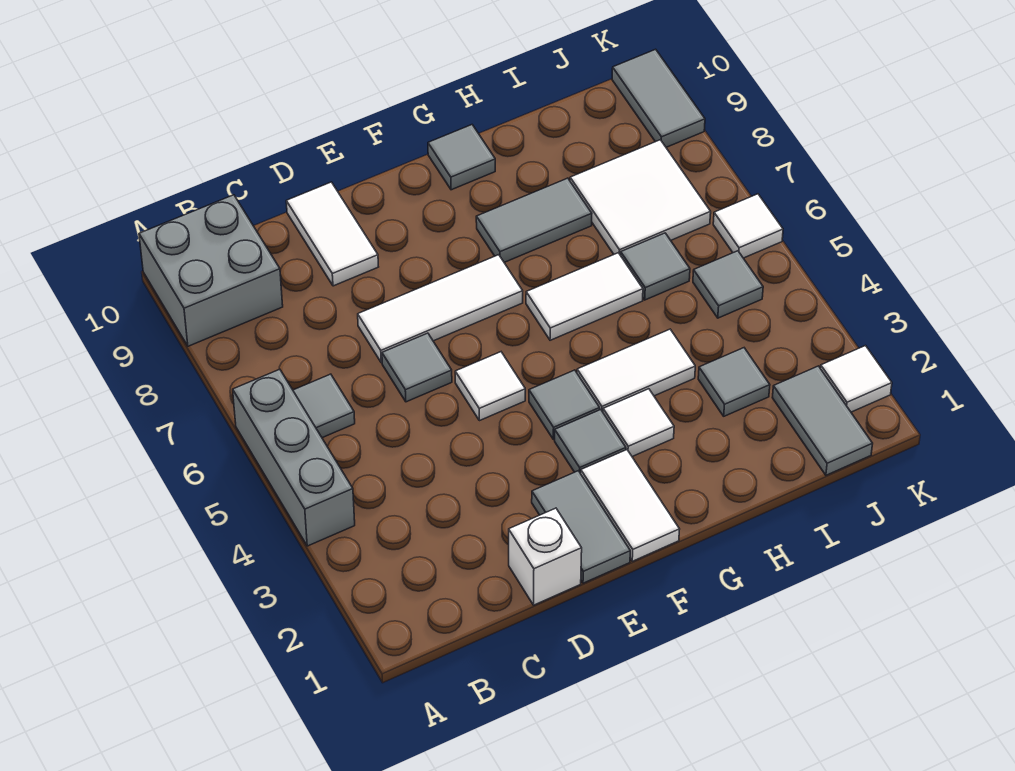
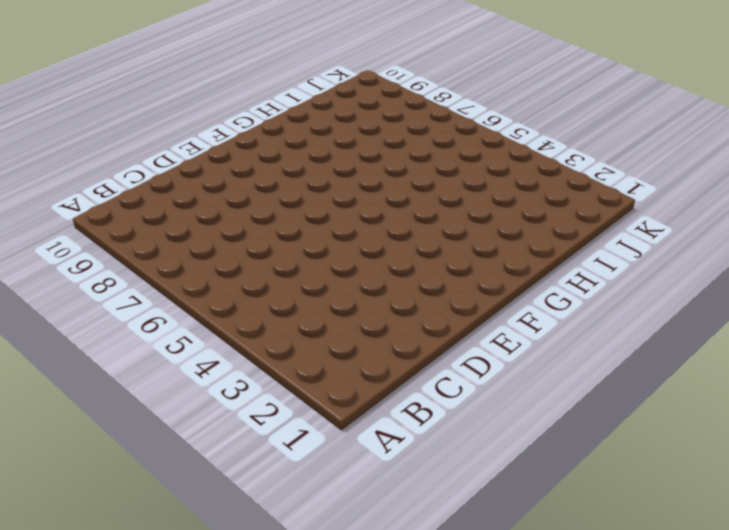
none -> grey brick A4:A6 level 1
none -> grey brick A9:B10 level 1
none -> grey tile B6 level 1

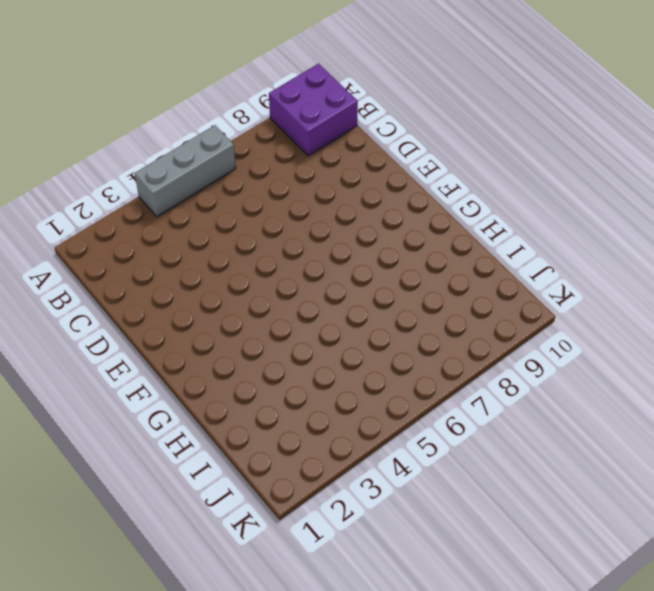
purple brick A9:B10 level 1 -> grey brick A9:B10 level 1
none -> grey tile B6 level 1
none -> white brick D1 level 1
none -> grey tile D6 level 1

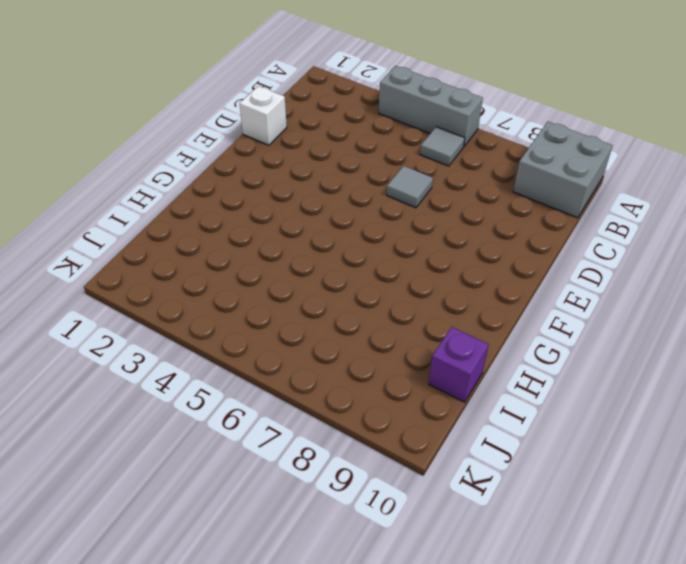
purple brick I10 level 1 -> none
none -> white tile D7:F7 level 1
none -> white tile D9:D10 level 1
none -> grey tile E1:E2 level 1

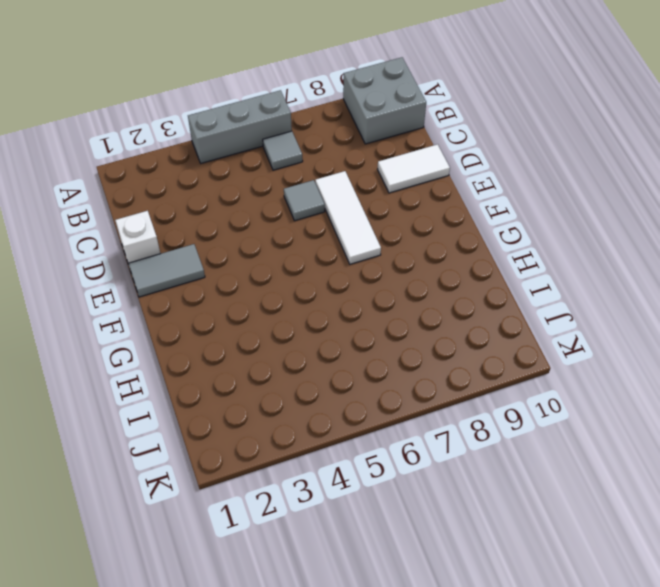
none -> white tile E5 level 1
none -> white tile F1:F2 level 1
none -> grey tile F3 level 1

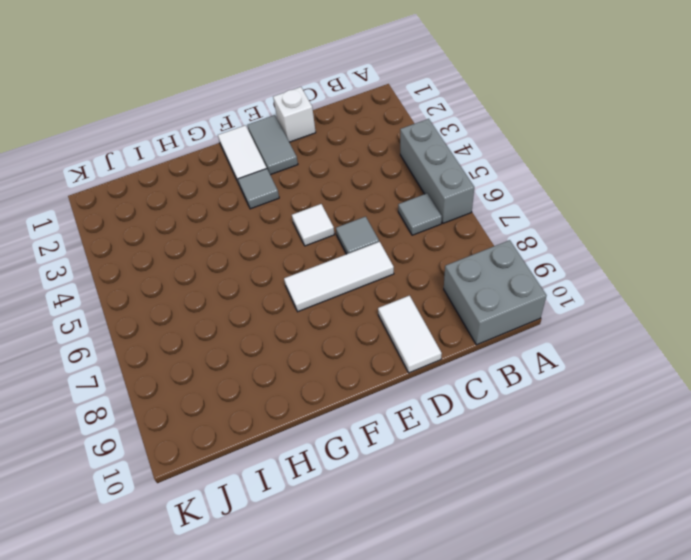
none -> grey tile F4 level 1
none -> white tile G3 level 1
none -> white tile G4:H4 level 1

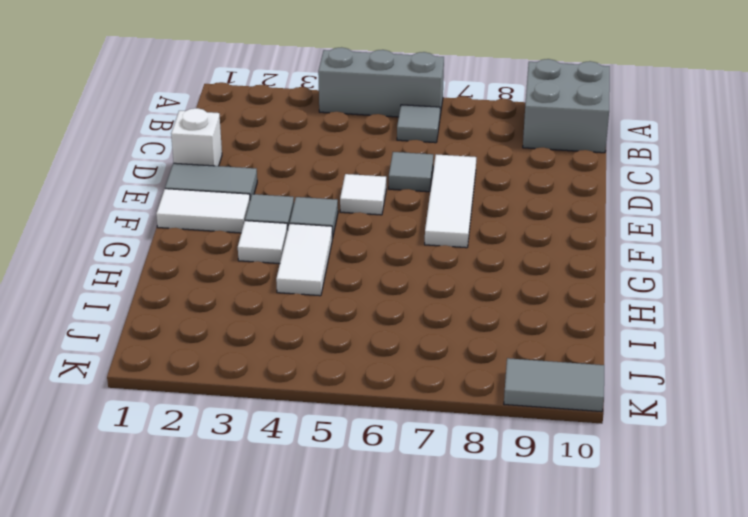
none -> white tile D9:D10 level 1
none -> white tile G6:H6 level 1
none -> grey tile G8:H8 level 1

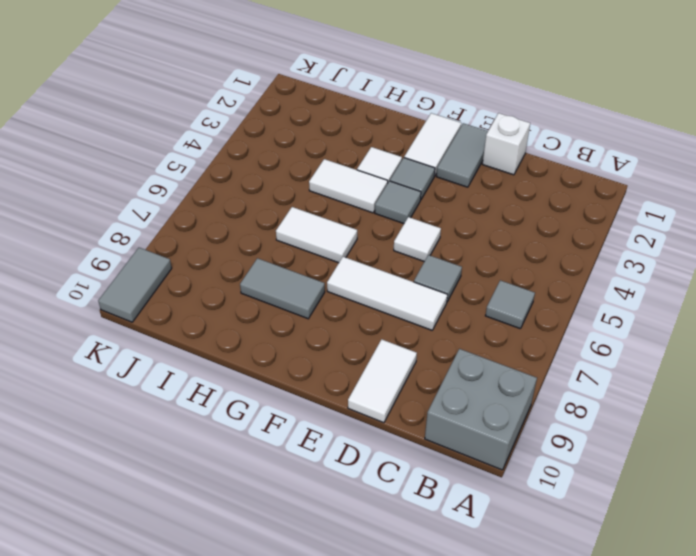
none -> grey brick A4:A6 level 1
none -> grey tile G10 level 1
none -> grey tile I3 level 1

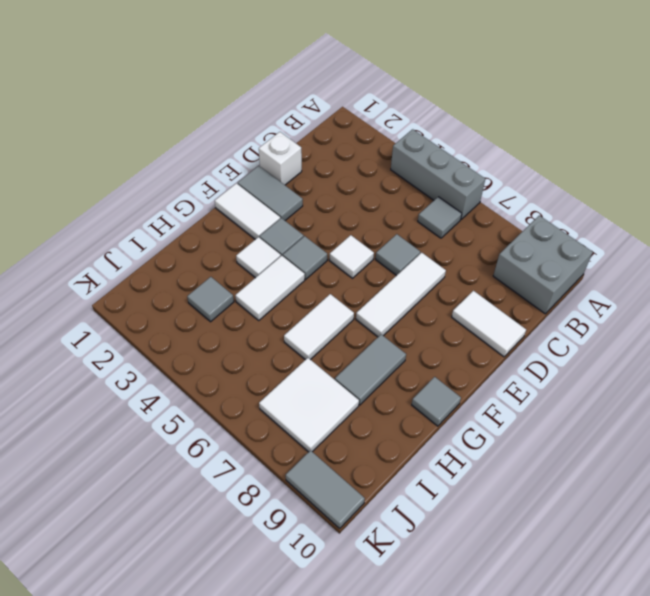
none -> grey tile I6 level 1
none -> grey tile J1:J2 level 1
none -> grey tile J5 level 1

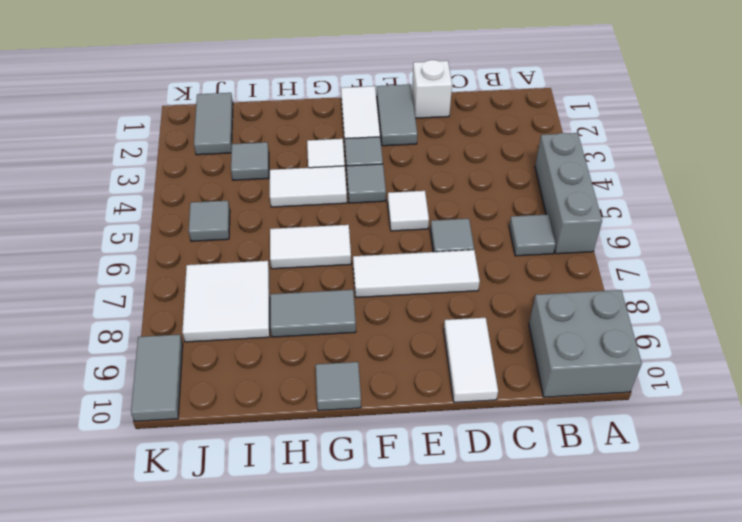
none -> grey tile I6 level 1
none -> white tile K2 level 1
none -> white tile K6 level 1

